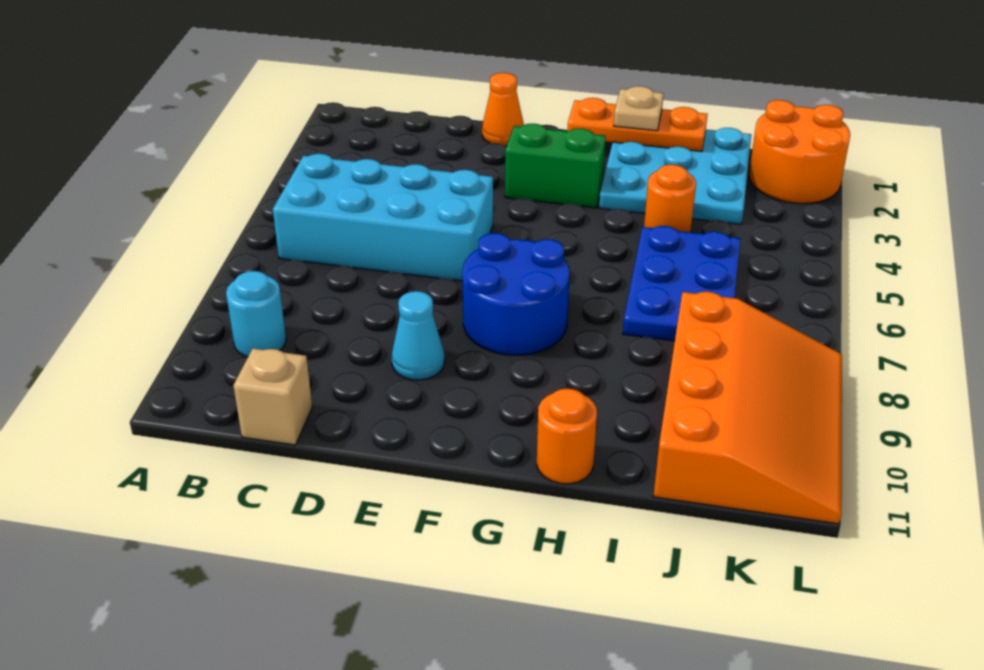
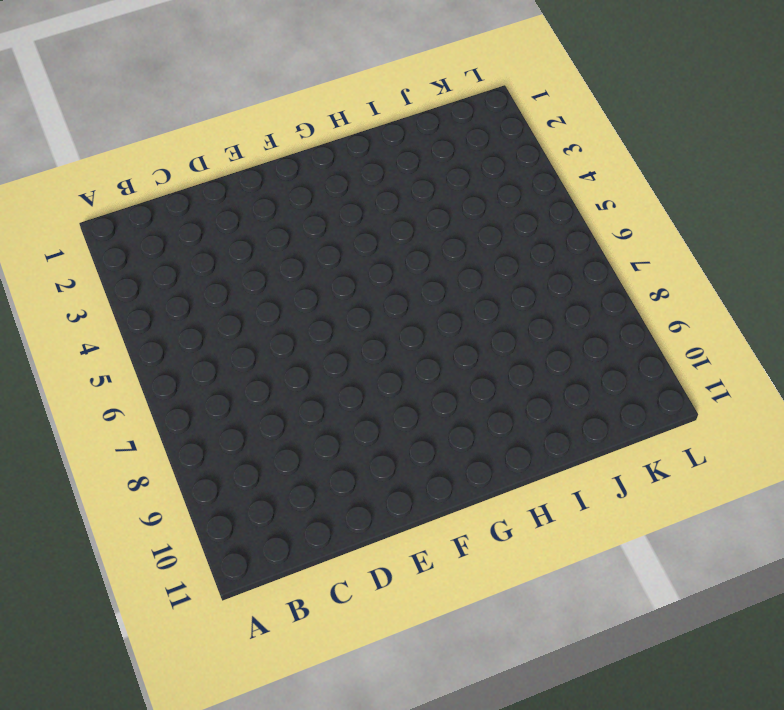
none -> cyan brick B5:E6 level 1
none -> cyan round brick B9 level 1
none -> tan brick C11 level 1

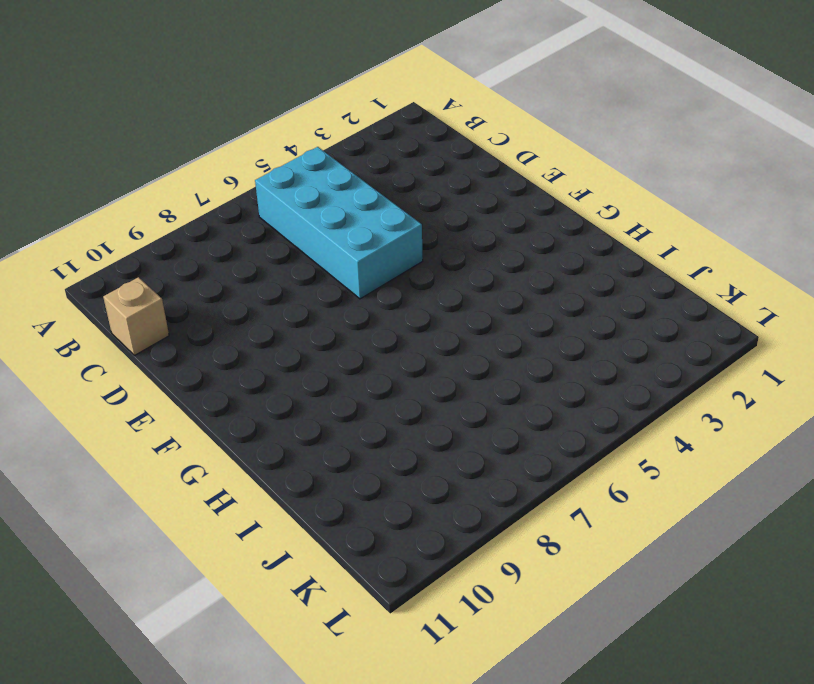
none -> cyan round brick B9 level 1
none -> orange cone E1 level 1
none -> cyan cone E9 level 1

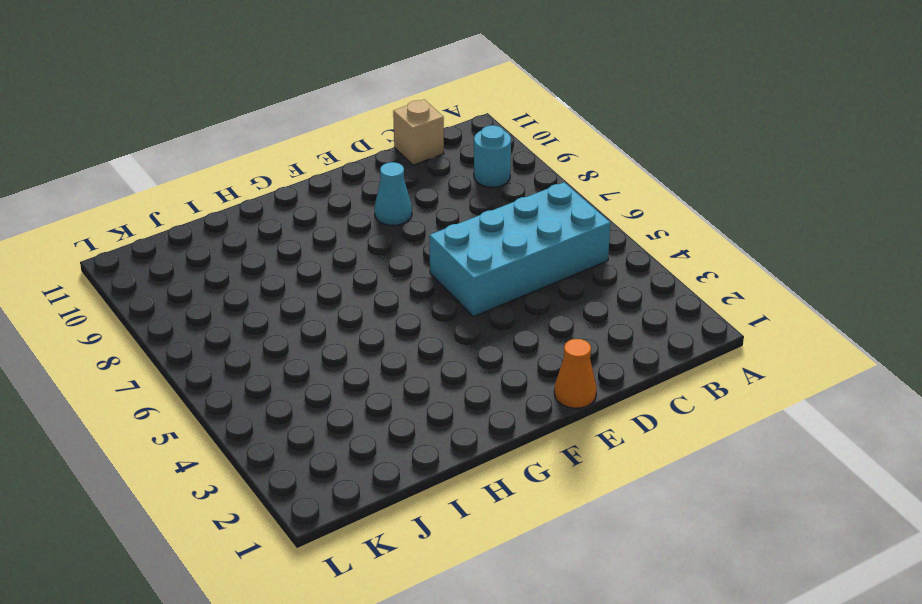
none -> green brick F3:G3 level 1
none -> blue round brick F7:G8 level 1
none -> cyan plate H1:J3 level 1

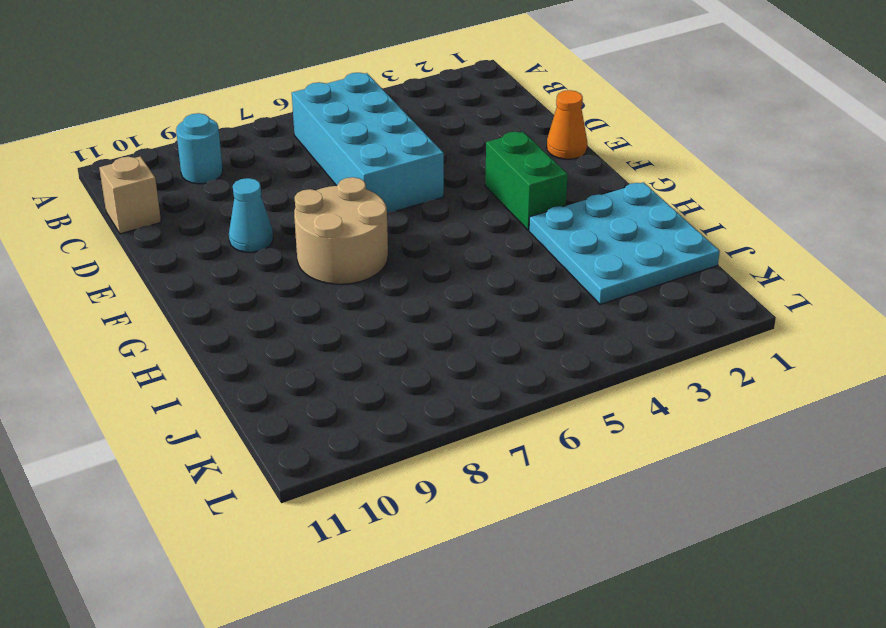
tan round brick F7:G8 level 1 -> blue round brick F7:G8 level 1
none -> orange round brick H11 level 1
none -> orange round brick I4 level 1
none -> blue plate I5:J7 level 1

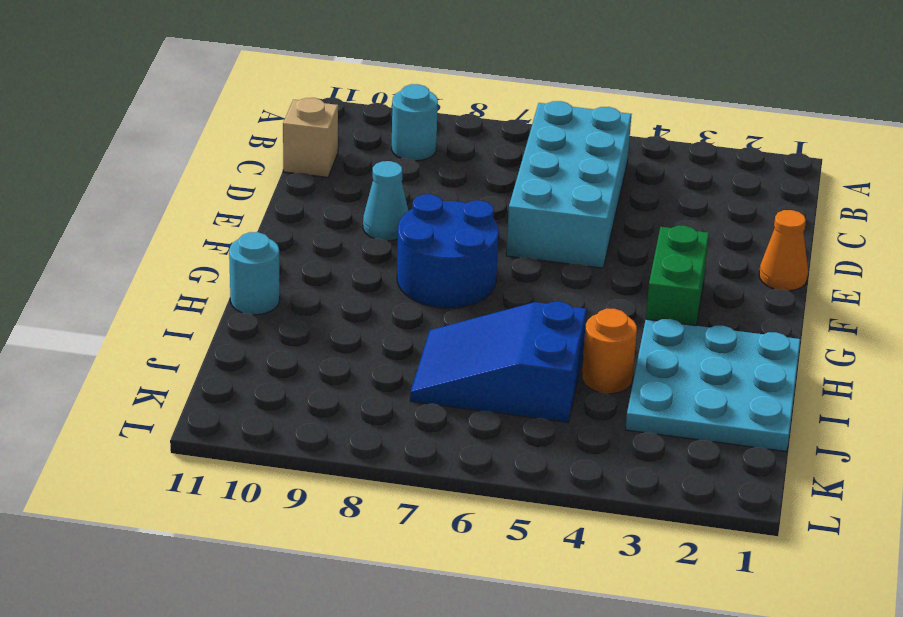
cyan round brick H11 level 1 -> orange round brick H11 level 1
blue slope I5:J7 level 1 top 5 -> blue plate I5:J7 level 1
none -> orange slope J8:L11 level 1 top J
none -> orange round brick K1:L2 level 1
none -> orange plate G1:I1 level 2

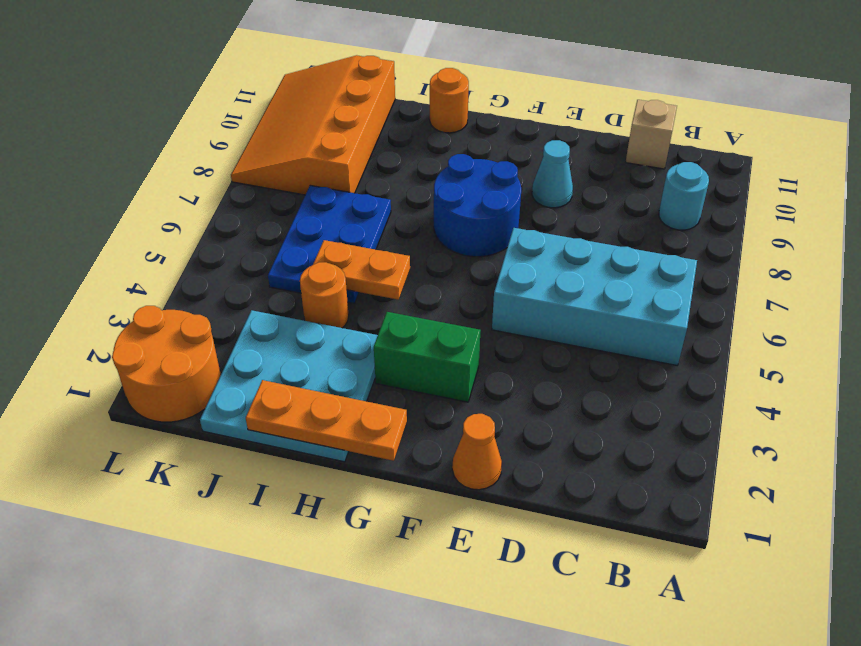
orange plate H5:I5 level 2 -> none
none -> tan plate H1 level 3

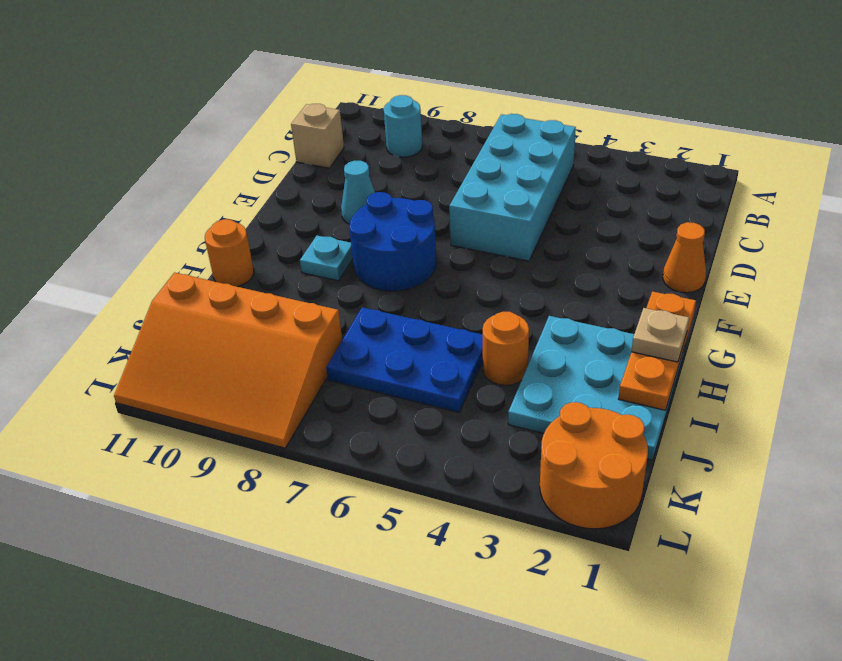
cyan plate G9 level 1 -> none
none -> green brick F3:G3 level 1

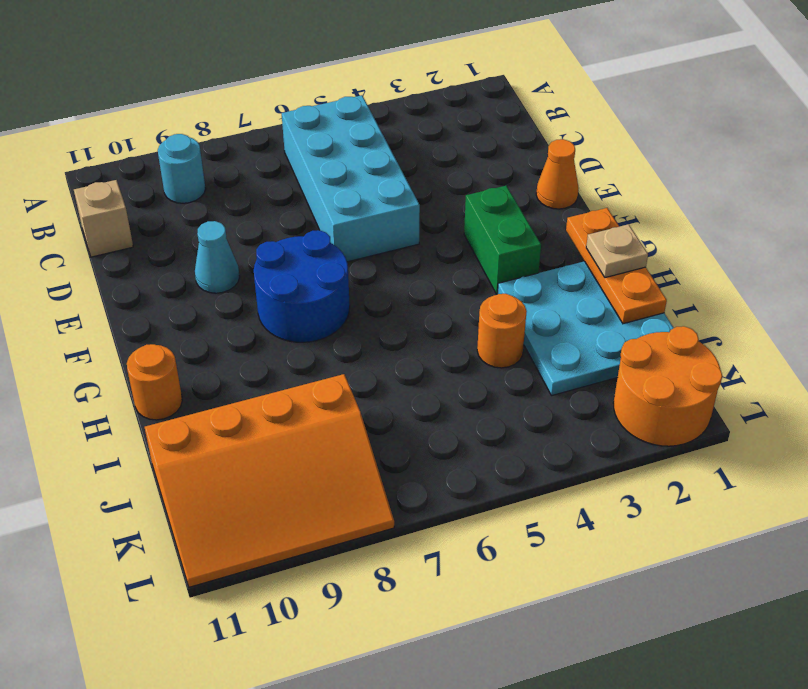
none -> blue plate I5:J7 level 1

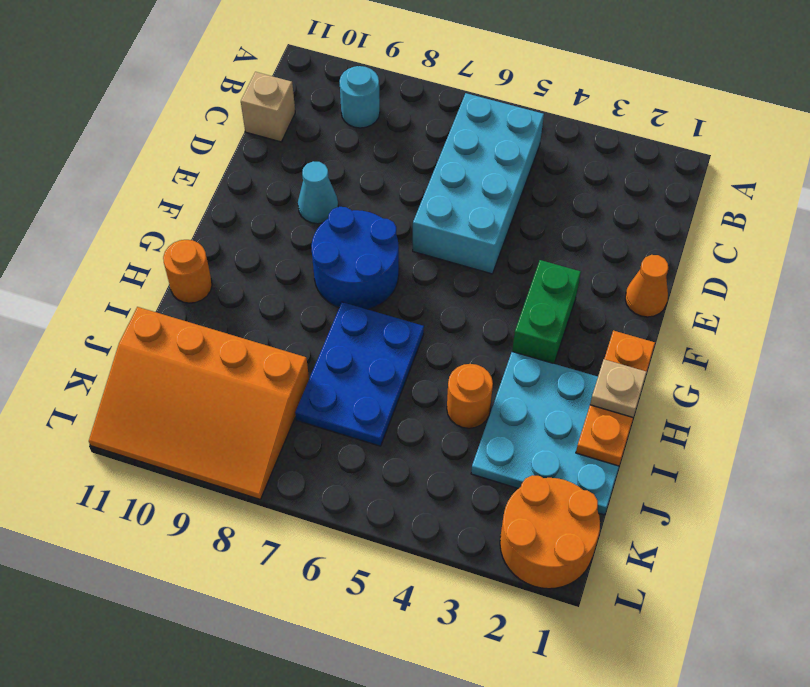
blue plate H6:J7 level 1 -> blue plate I5:J7 level 1

